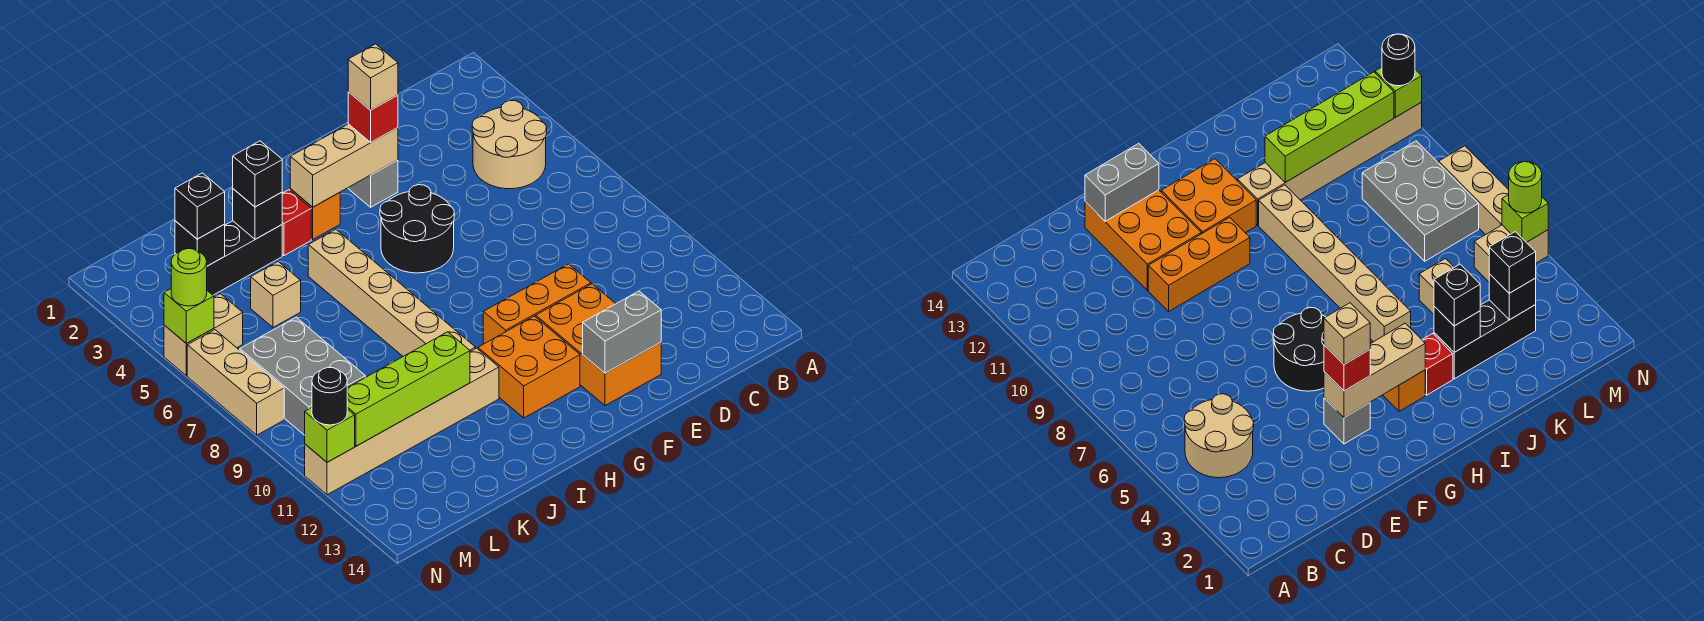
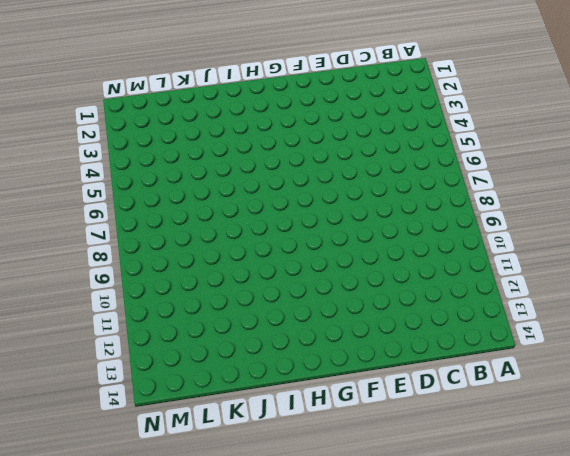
none -> tan round brick B4:C5 level 1
none -> orange brick E10:G10 level 1
none -> orange brick E11:F13 level 1

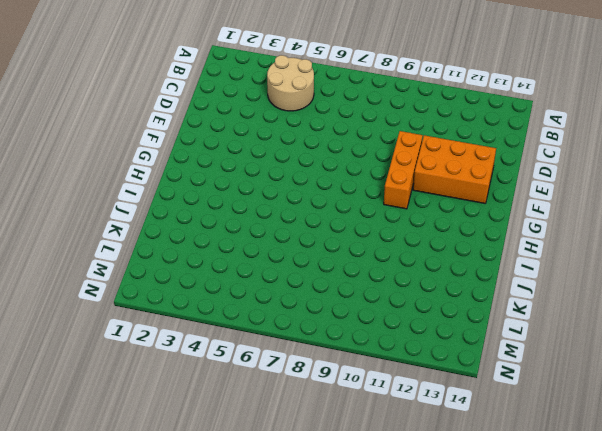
none -> grey brick F3 level 1
none -> black round brick F5:G6 level 1
none -> orange brick G11:H12 level 1

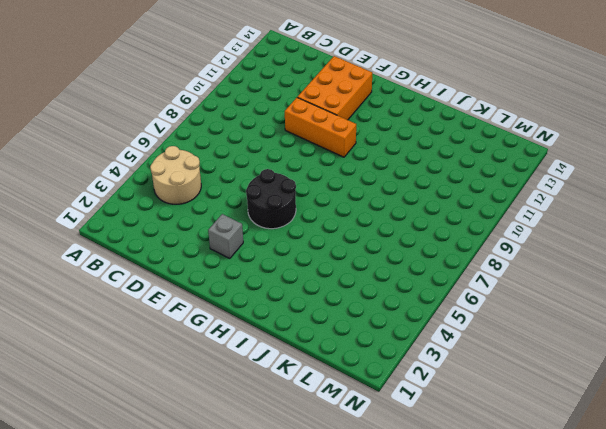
none -> orange brick G11:H12 level 1
none -> orange brick H3 level 1
none -> red brick I3 level 1

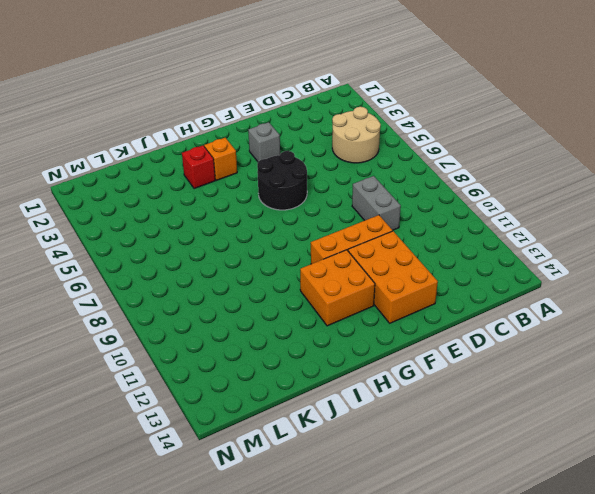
grey brick D8:D9 level 1 -> grey brick E13:F13 level 2
none -> tan brick I5:I10 level 1
none -> tan brick I11:N11 level 1
none -> black brick J3:L3 level 1

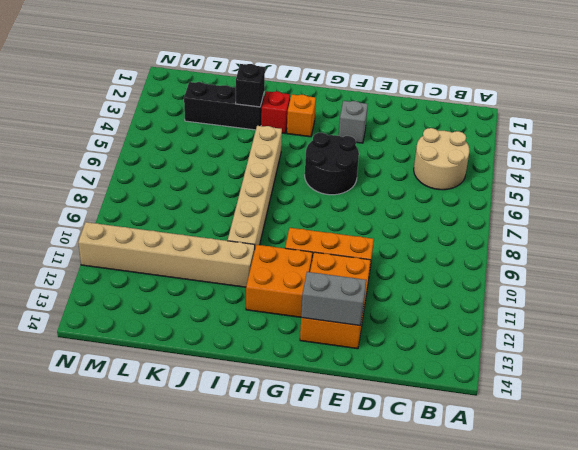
none -> tan brick K5 level 1
none -> grey brick L7:M9 level 1
none -> tan brick M5:N5 level 1

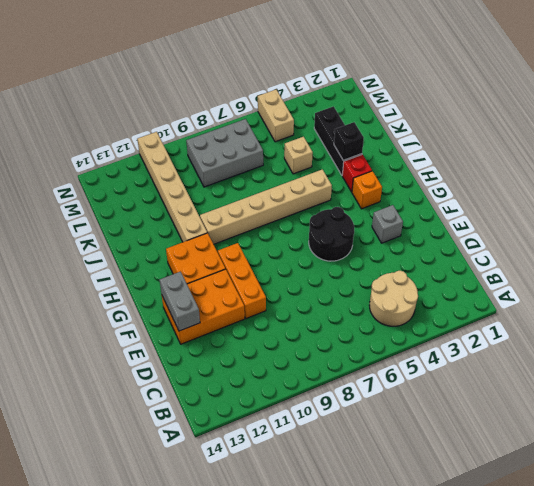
none -> tan brick N6:N8 level 1
none -> tan brick F3:H3 level 2
none -> lime brick J11:M11 level 2

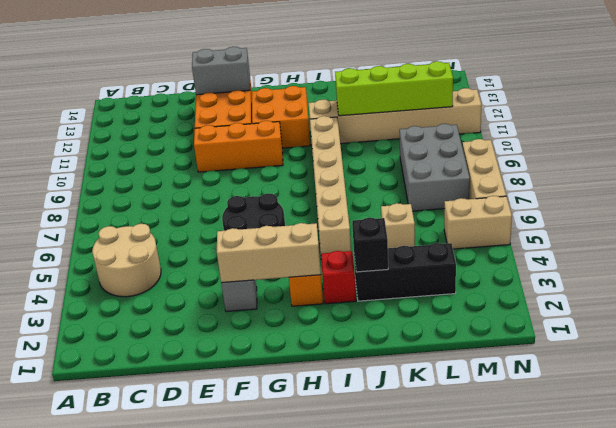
none -> black brick L3 level 2
none -> lime brick N5 level 2
none -> lime brick N11 level 2

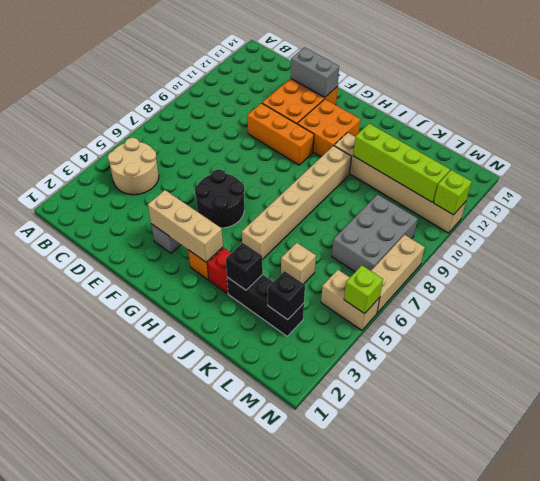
none -> red brick F3 level 3
none -> black brick J3 level 3
none -> black brick L3 level 3

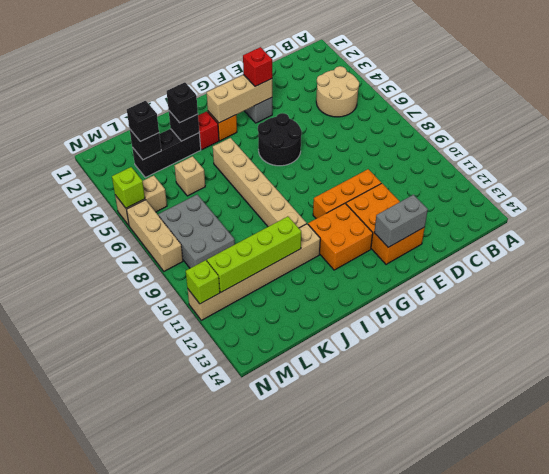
none -> lime round brick N5 level 3
none -> black round brick N11 level 3
none -> tan brick F3 level 4

